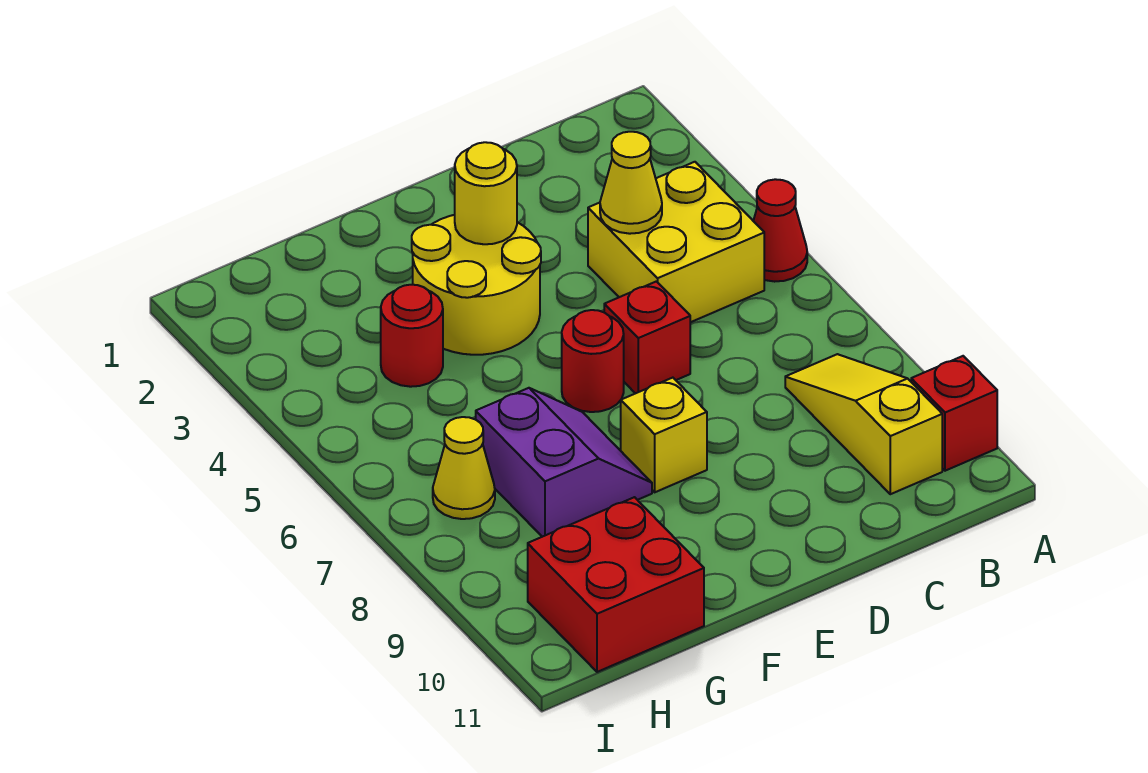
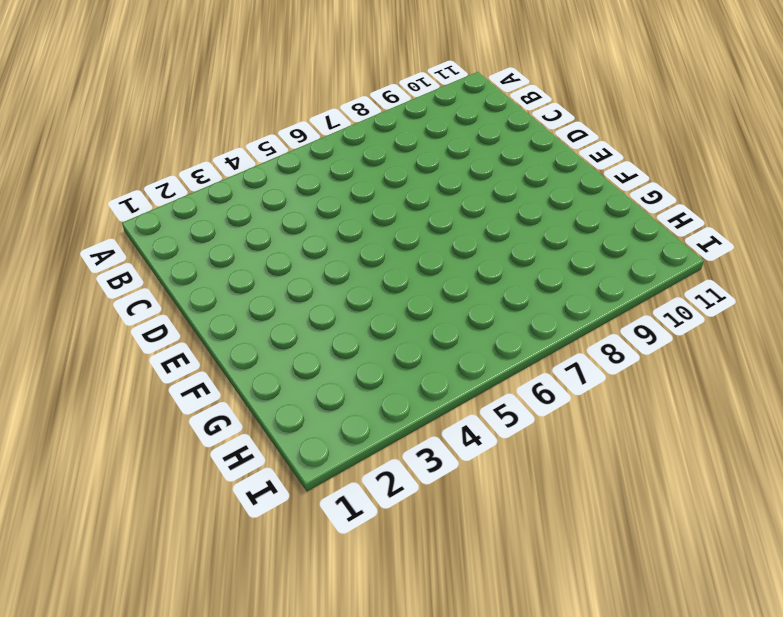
none -> red cone A5 level 1
none -> red brick A10 level 1
none -> yellow brick B4:C5 level 1

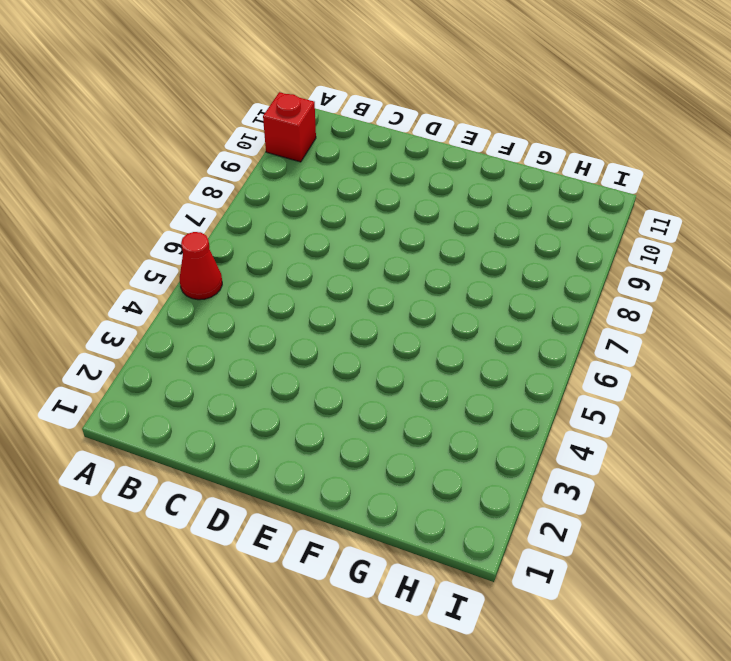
none -> yellow brick B4:C5 level 1
none -> yellow slope B8:B10 level 1 top 10
none -> red brick D6 level 1

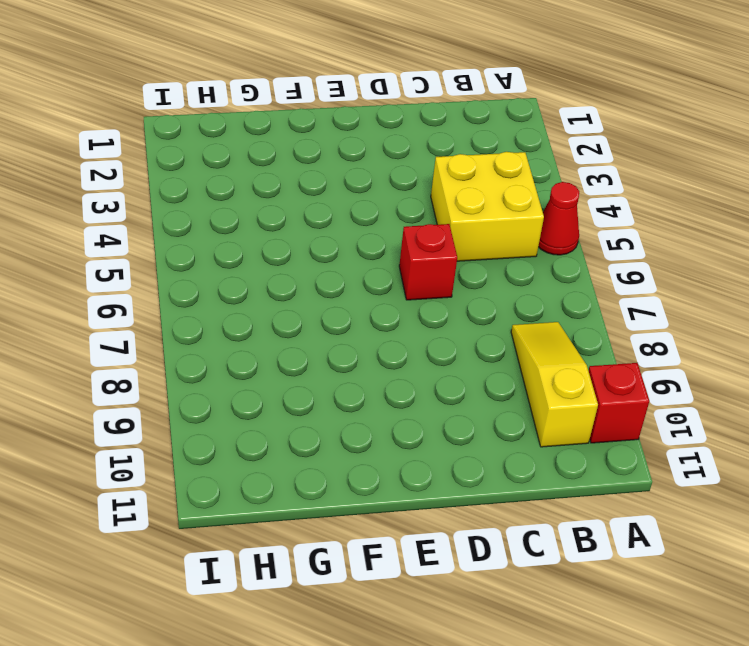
none -> yellow round brick E3:F4 level 1
none -> red round brick E6 level 1
none -> yellow brick E8 level 1

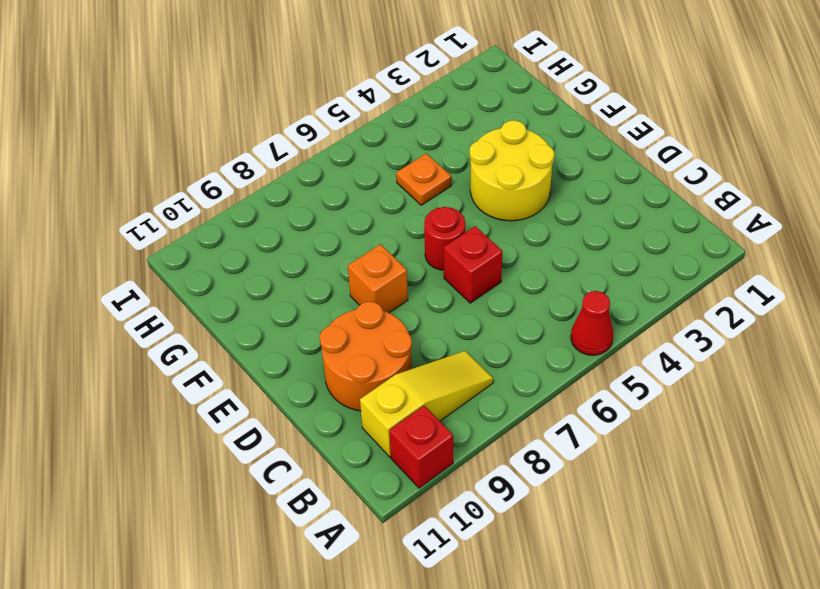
orange round brick C9:D10 level 1 -> none
orange brick E8 level 1 -> yellow brick E8 level 1
orange plate G5 level 1 -> none
none -> yellow brick B4:C5 level 1
none -> purple slope F7:G8 level 1 top G
none -> red round brick G4 level 1

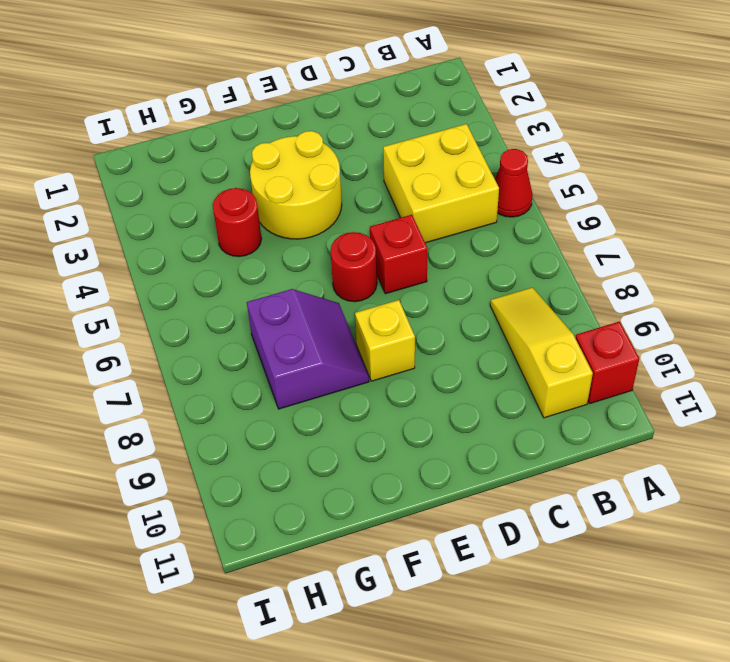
none -> red brick G10:H11 level 1
none -> yellow cone H7 level 1
none -> yellow cone C4 level 2

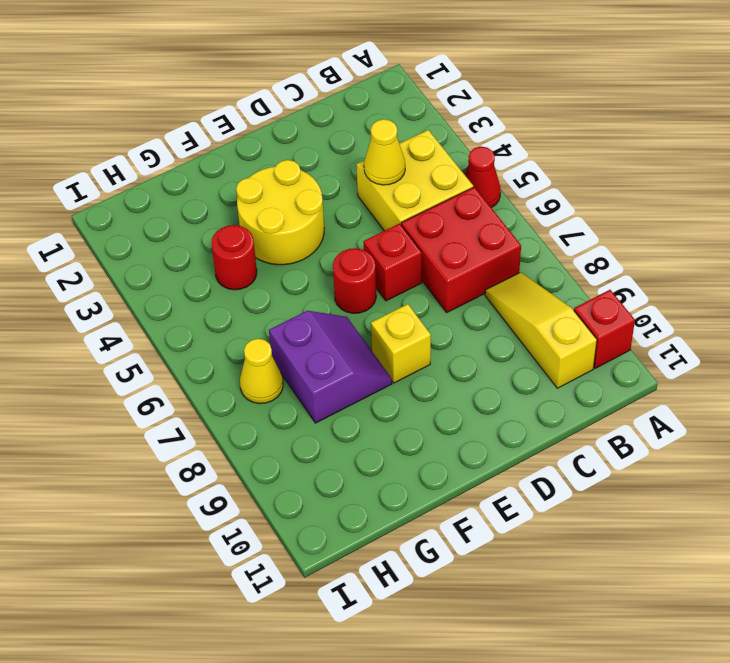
red brick B6:C7 level 1 -> red brick G10:H11 level 1
none -> yellow round brick E3 level 2

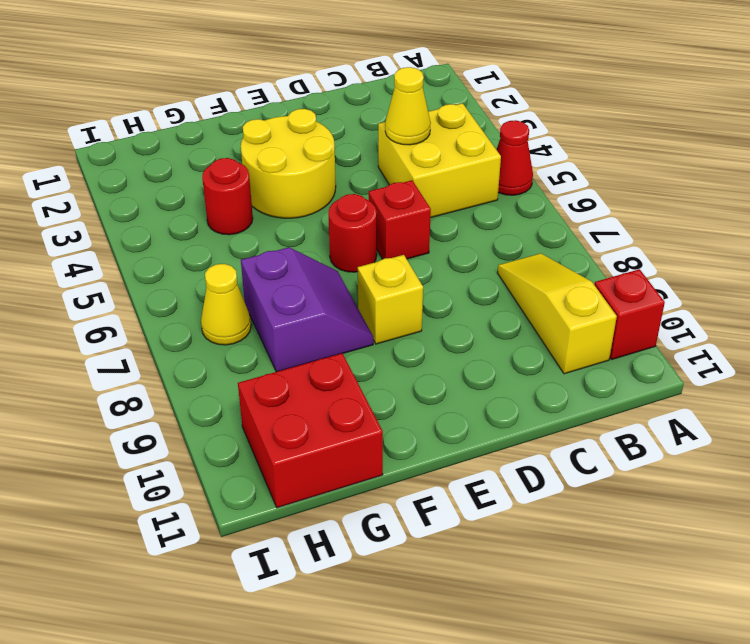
none -> yellow round brick E3 level 2

